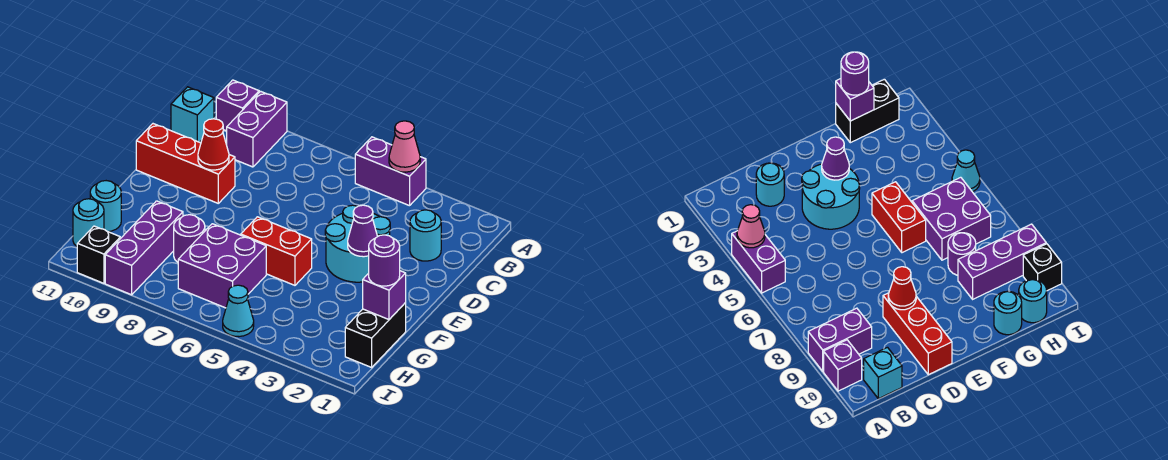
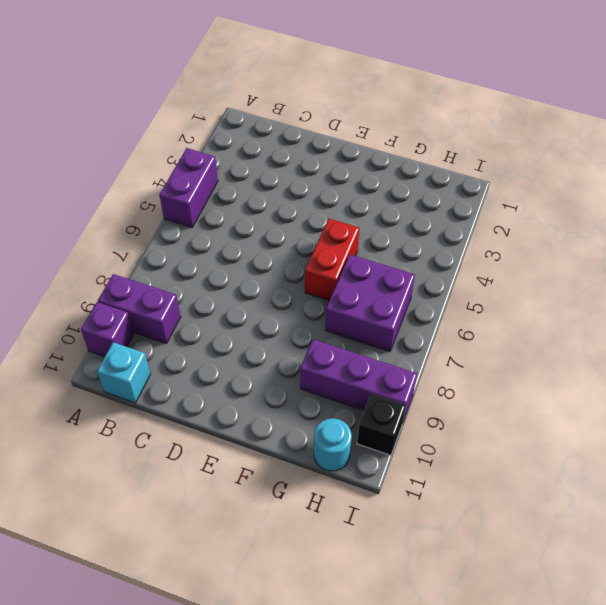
none -> cyan round brick C2 level 1
none -> cyan round brick D3:E4 level 1
none -> red brick D9:D11 level 1

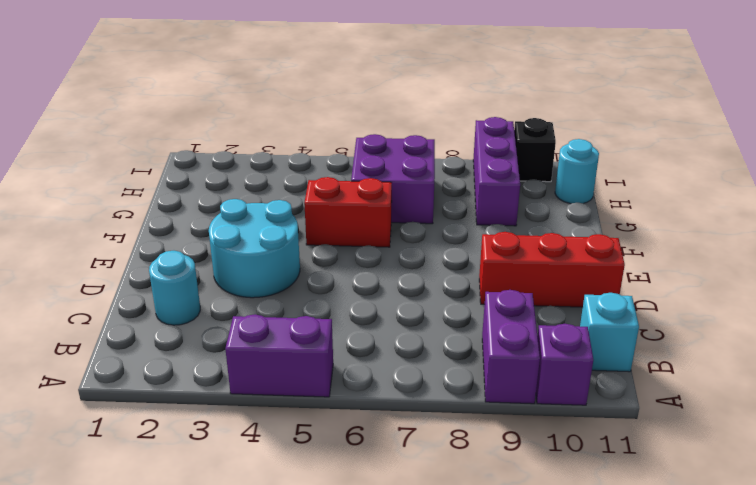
none -> black brick G1:H1 level 1
none -> purple round brick G8 level 1
none -> cyan round brick G11 level 1

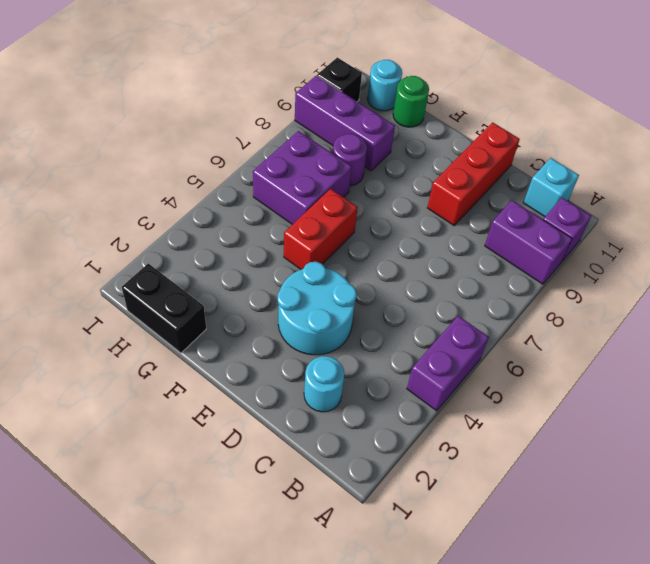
green round brick G11 level 1 -> cyan round brick G11 level 1
none -> cyan cone I5 level 1
none -> pink cone A4 level 2
none -> red cone D9 level 2

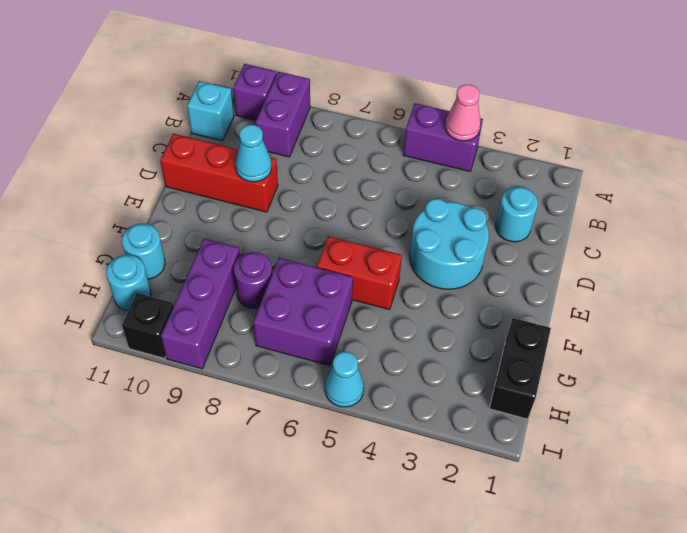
cyan cone D9 level 2 -> red cone D9 level 2
none -> purple cone E3 level 2
none -> purple brick G1 level 2
none -> purple round brick G1 level 3

